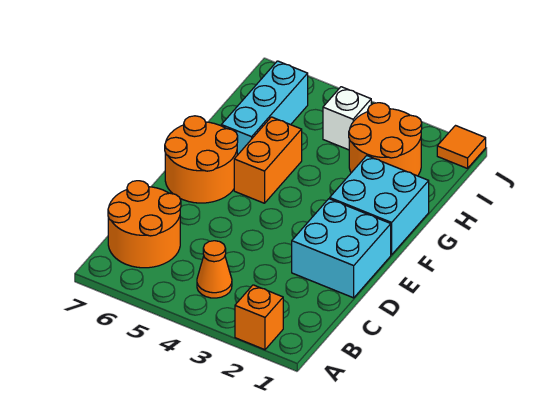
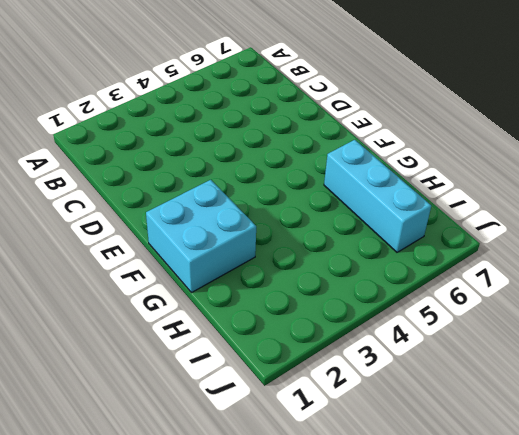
none -> orange brick A2 level 1
none -> orange cone B4 level 1

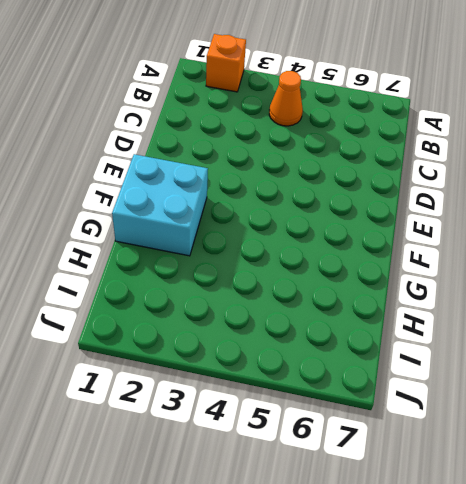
none -> orange round brick B6:C7 level 1
none -> cyan brick D1:E2 level 1

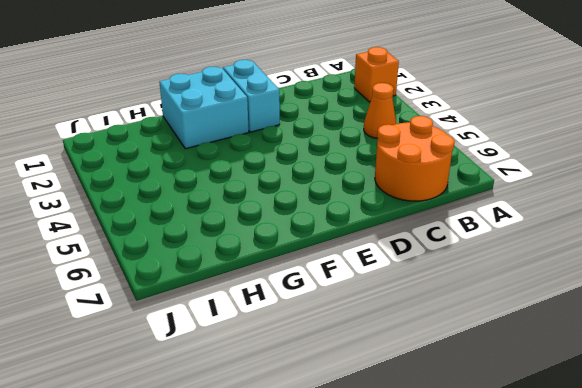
cyan brick E1:E2 level 1 -> cyan brick D1:E2 level 1
none -> orange round brick E6:F7 level 1
none -> orange brick F5:G5 level 1

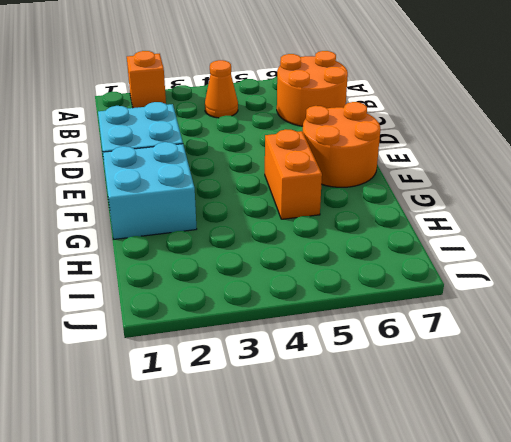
none -> cyan brick G6:I6 level 1
none -> orange round brick H2:I3 level 1

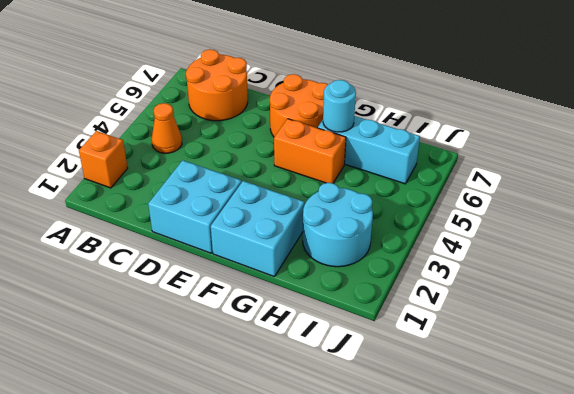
cyan round brick G6 level 2 -> none
cyan round brick H2:I3 level 1 -> orange round brick H2:I3 level 1
none -> white brick I4 level 1
none -> orange tile J1 level 1

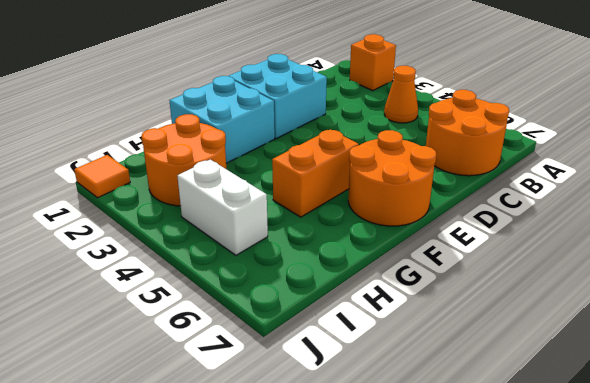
white brick I4:I5 level 1 -> white brick I4 level 1
none -> cyan brick G6:I6 level 1

